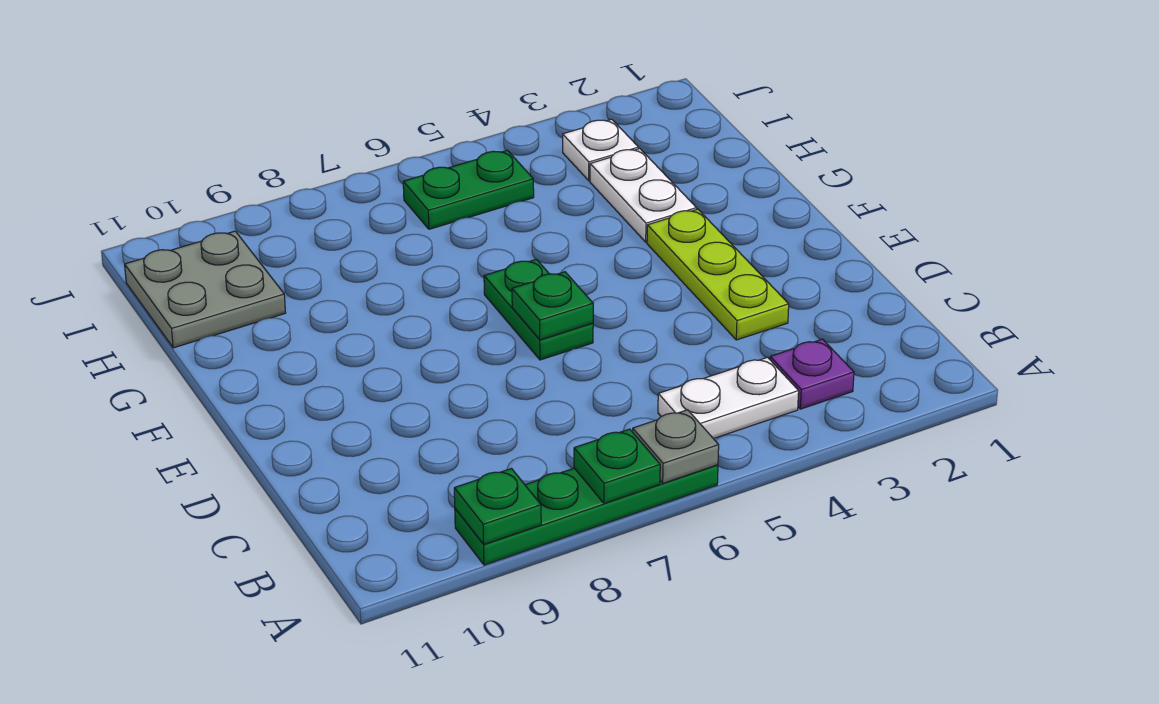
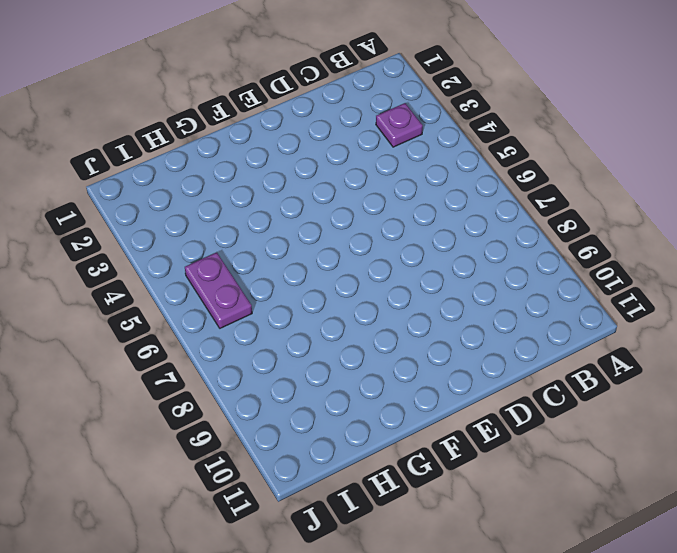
purple plate I5:I6 level 1 -> green plate I5:I6 level 1
none -> green plate A6:A9 level 1
none -> white plate B4:B5 level 1
none -> lime plate D3:F3 level 1

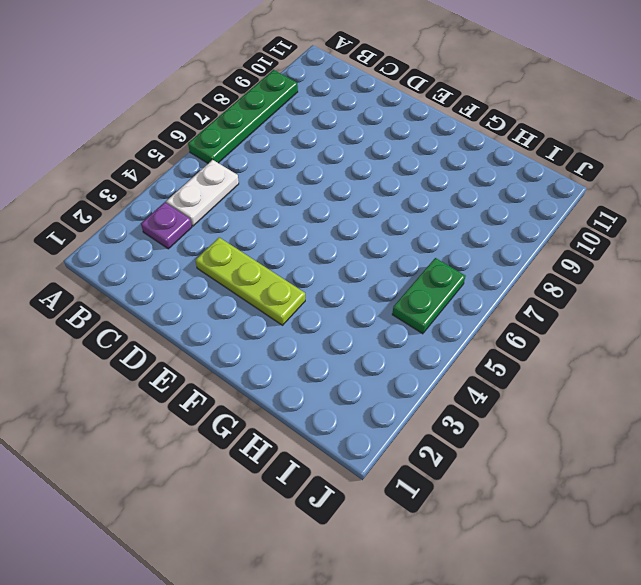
none -> green plate E6:F6 level 1
none -> white plate G3:H3 level 1
none -> grey plate H10:I11 level 1

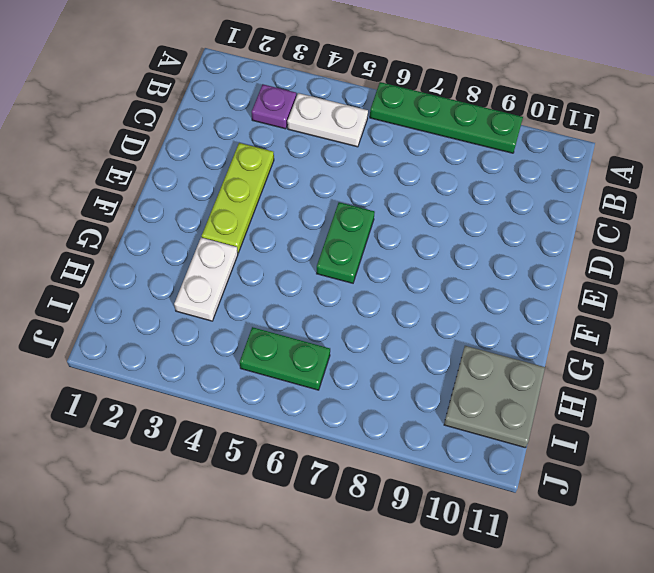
none -> white plate I3 level 1
none -> grey plate A6 level 2
none -> green plate A7 level 2

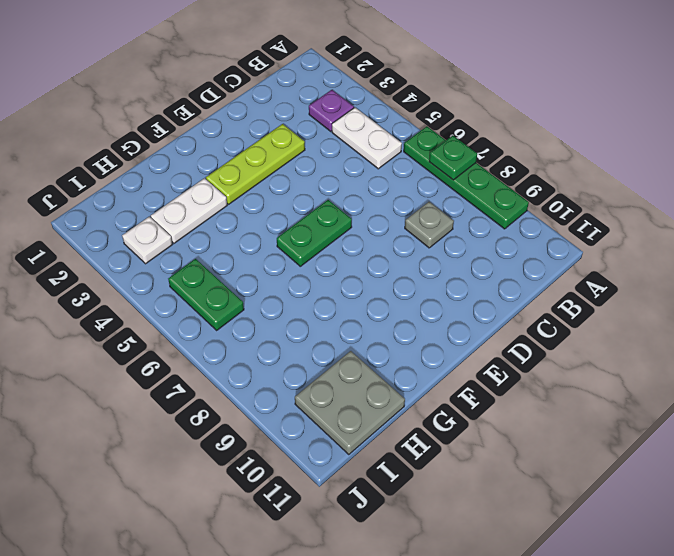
grey plate C8 level 1 -> grey plate A6 level 2
none -> green plate A9 level 2
none -> green plate E6 level 2

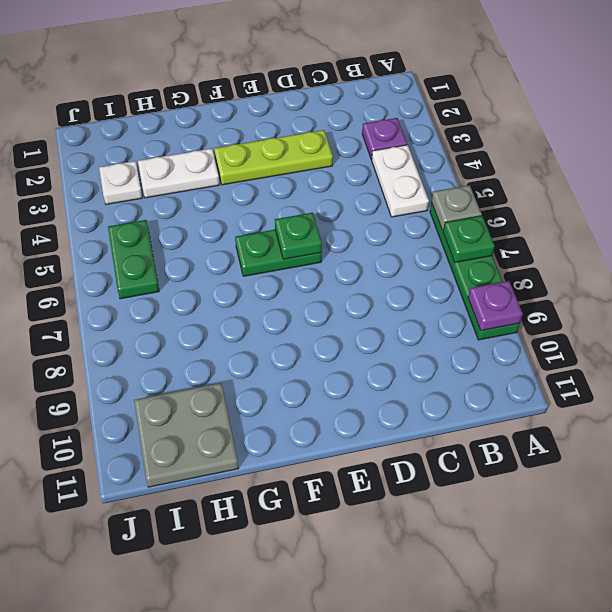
purple plate A9 level 2 -> green plate A9 level 2

